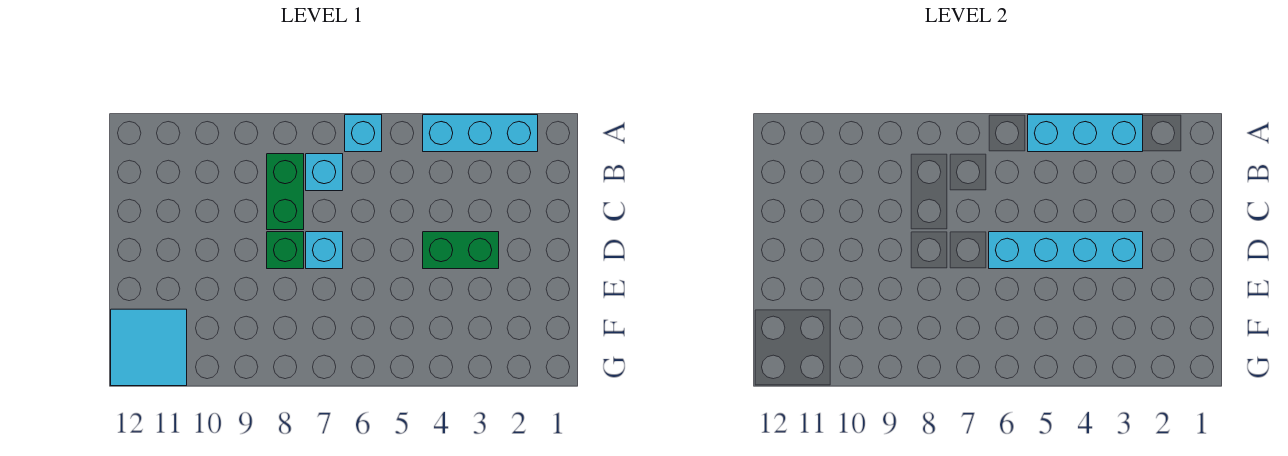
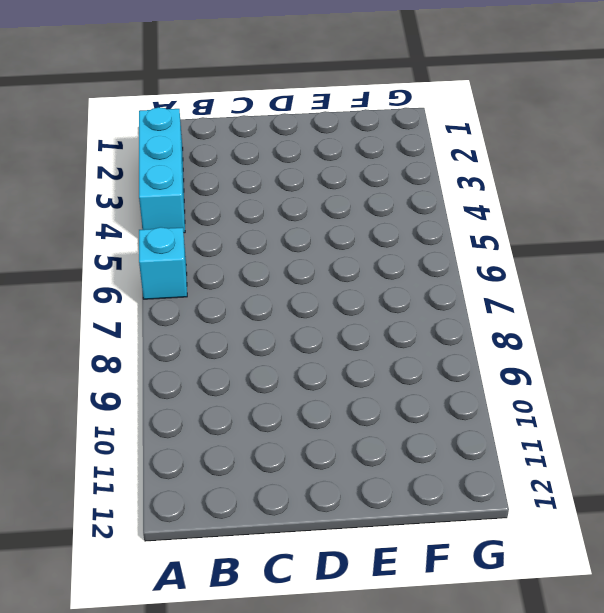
none -> cyan brick B7 level 1
none -> green brick B8:C8 level 1

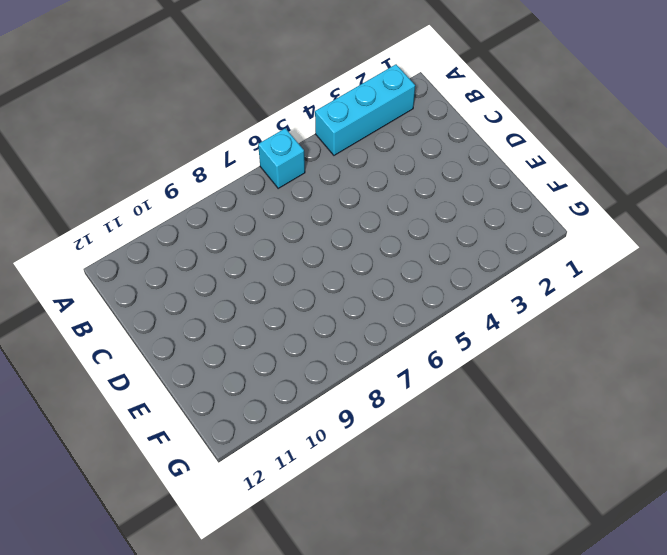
none -> cyan brick B7 level 1
none -> green brick B8:C8 level 1

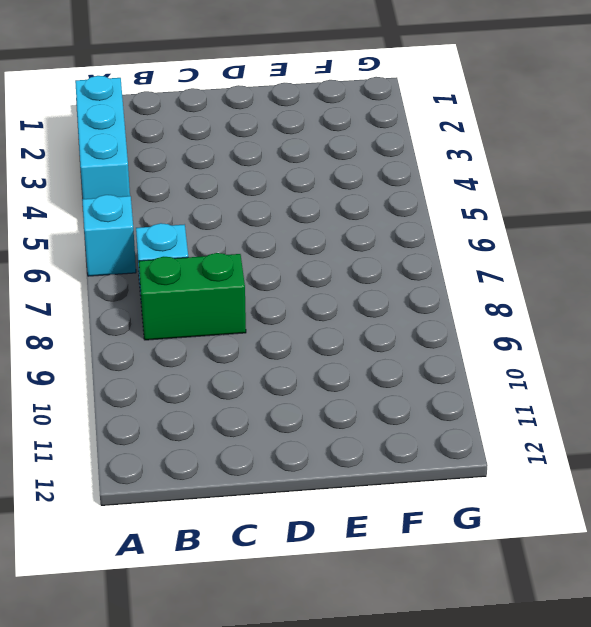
none -> green brick D3:D4 level 1
none -> cyan brick D7 level 1

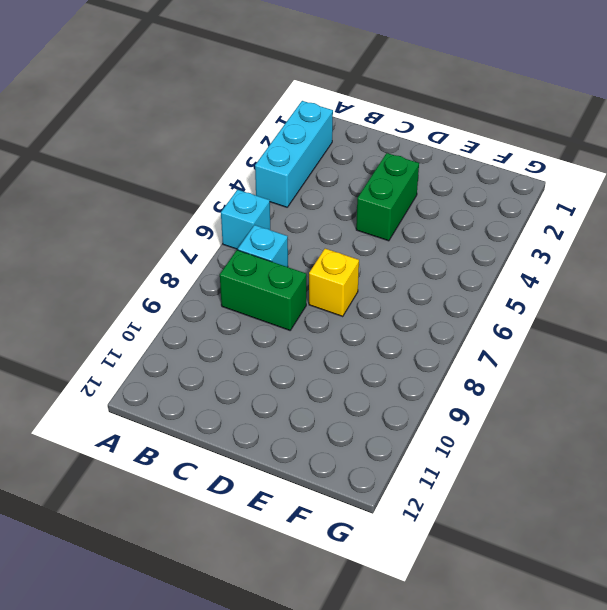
yellow brick D7 level 1 -> cyan brick D7 level 1
none -> green brick D8 level 1
none -> cyan tile F11:G12 level 1

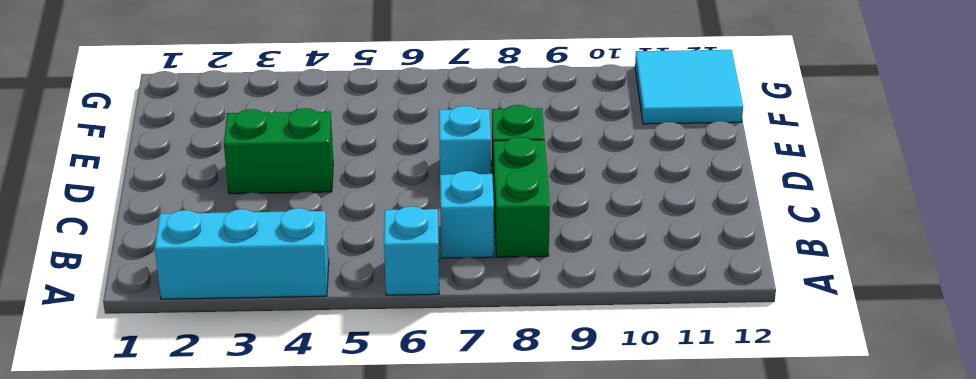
none -> cyan brick A3:A5 level 2
none -> cyan brick D3:D6 level 2

